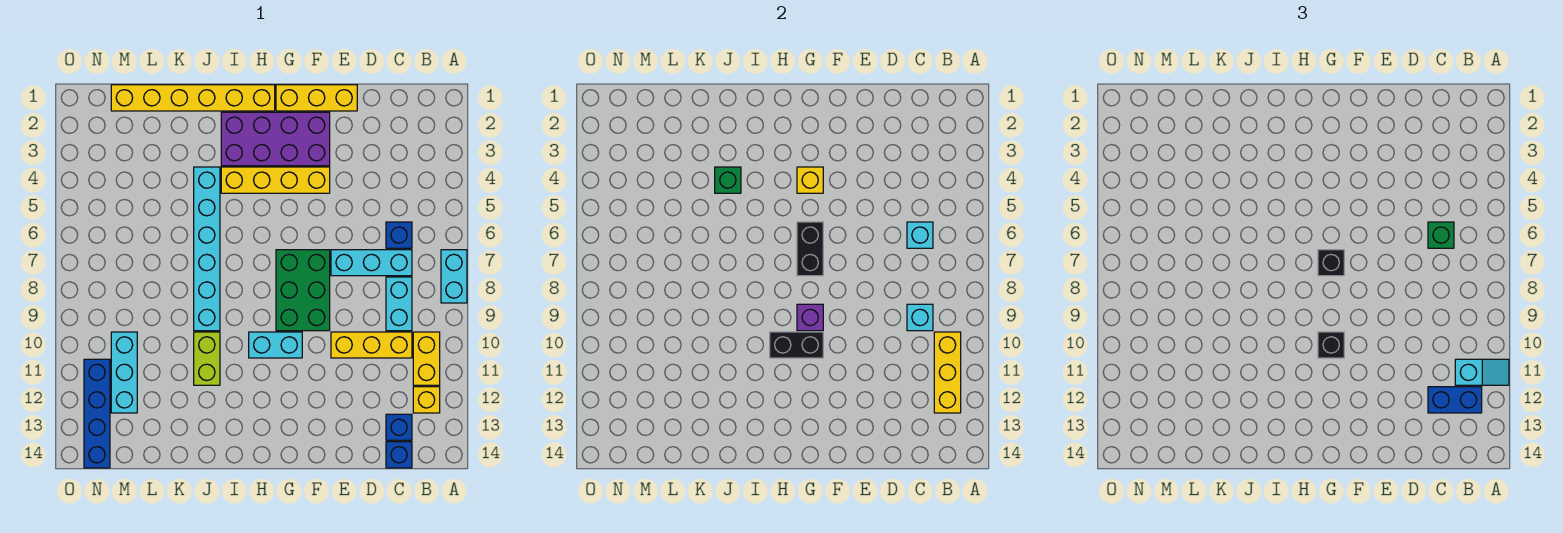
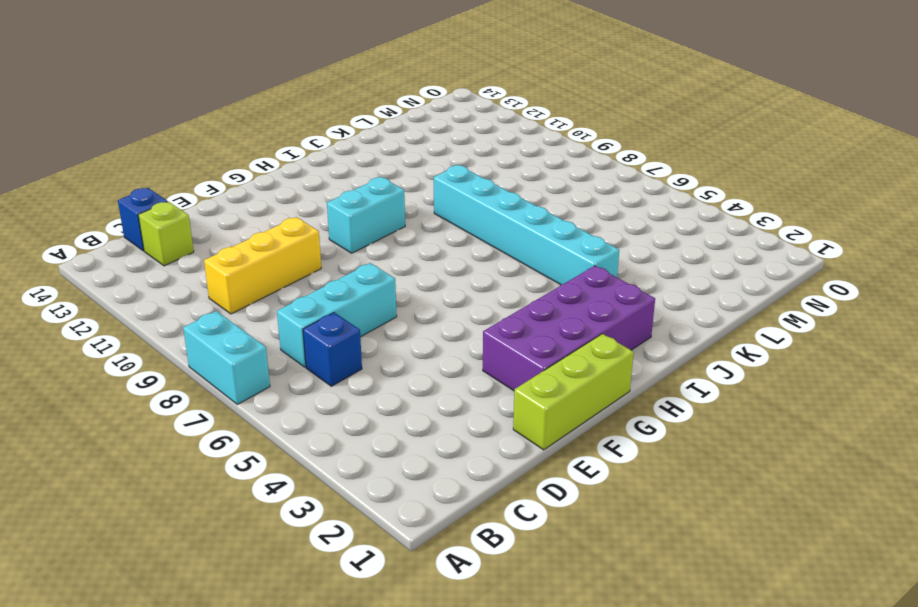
lime brick C13 level 1 -> blue brick C13 level 1
lime brick E1:G1 level 1 -> yellow brick E1:G1 level 1
none -> yellow brick B10:B11 level 1
none -> yellow brick B12 level 1
none -> cyan brick C8:C9 level 1
none -> yellow brick F4:I4 level 1

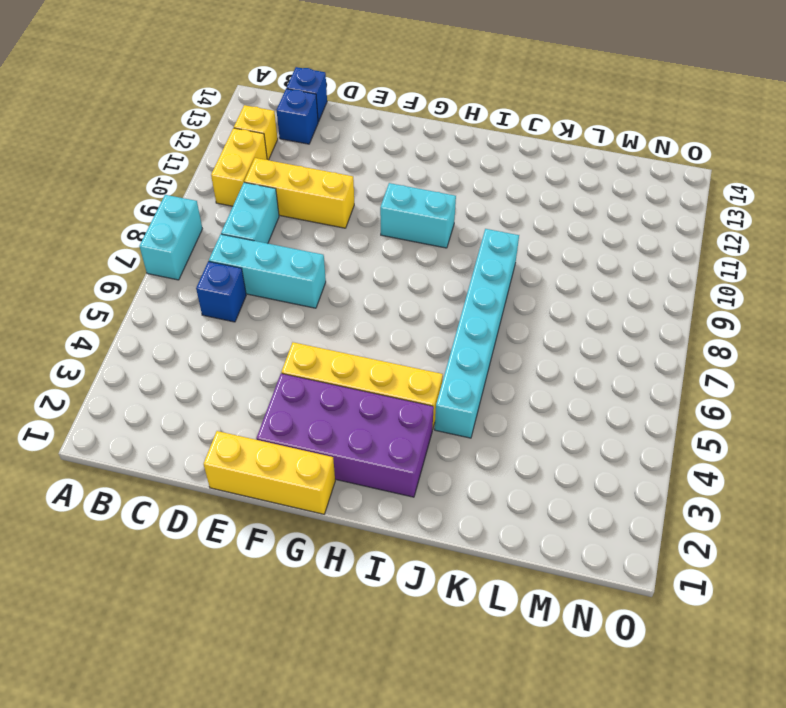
none -> green brick F7:G9 level 1
none -> yellow brick H1:M1 level 1
none -> lime brick J10:J11 level 1
none -> cyan brick M10:M12 level 1

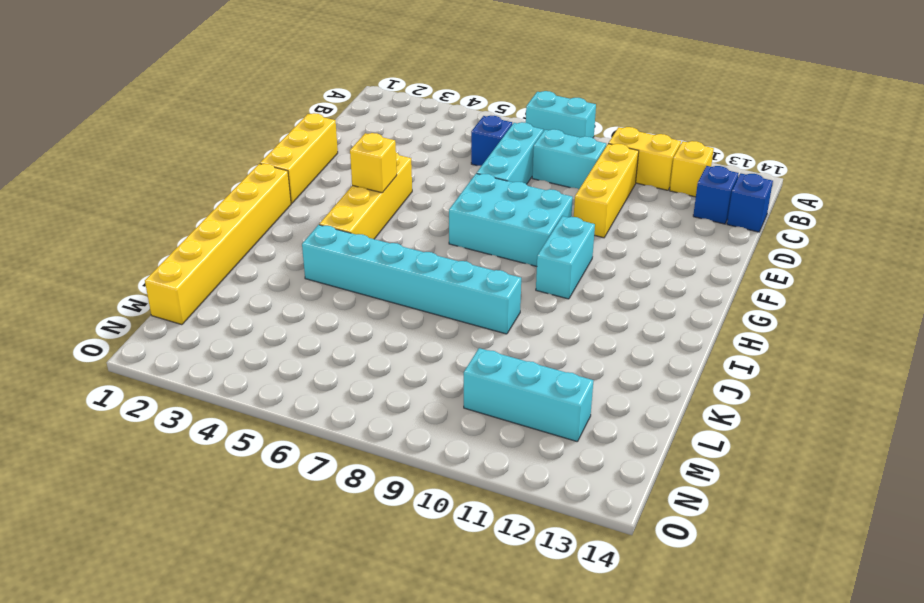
cyan brick F7:G9 level 1 -> green brick F7:G9 level 1
none -> purple brick F2:I3 level 1
none -> lime brick J10:J11 level 1
none -> blue brick N11:N14 level 1
none -> yellow brick B10:B12 level 2

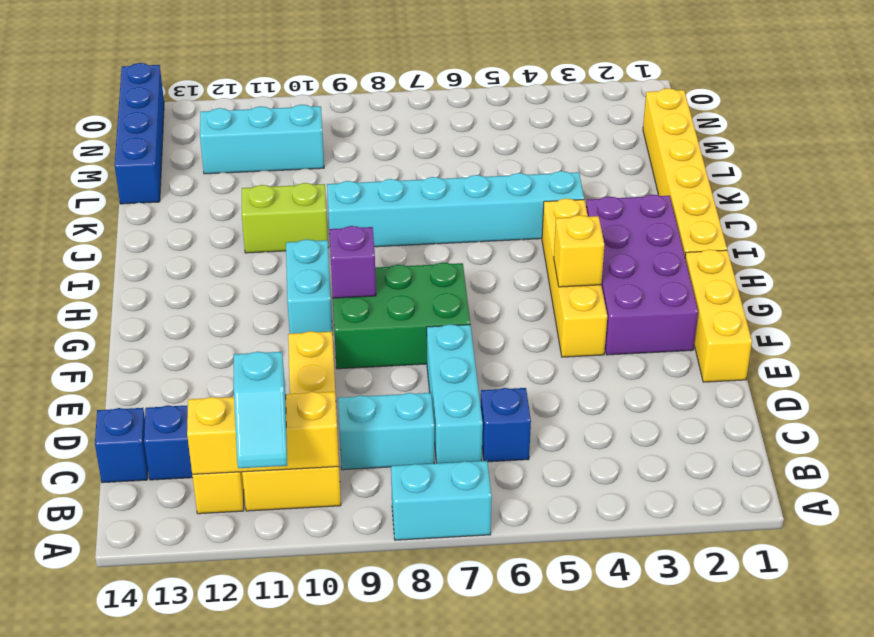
blue brick L14:O14 level 1 -> blue brick N11:N14 level 1
none -> cyan brick C6 level 2
none -> cyan brick C9 level 2
none -> black brick G6:G7 level 2
none -> black brick G10:H10 level 2

